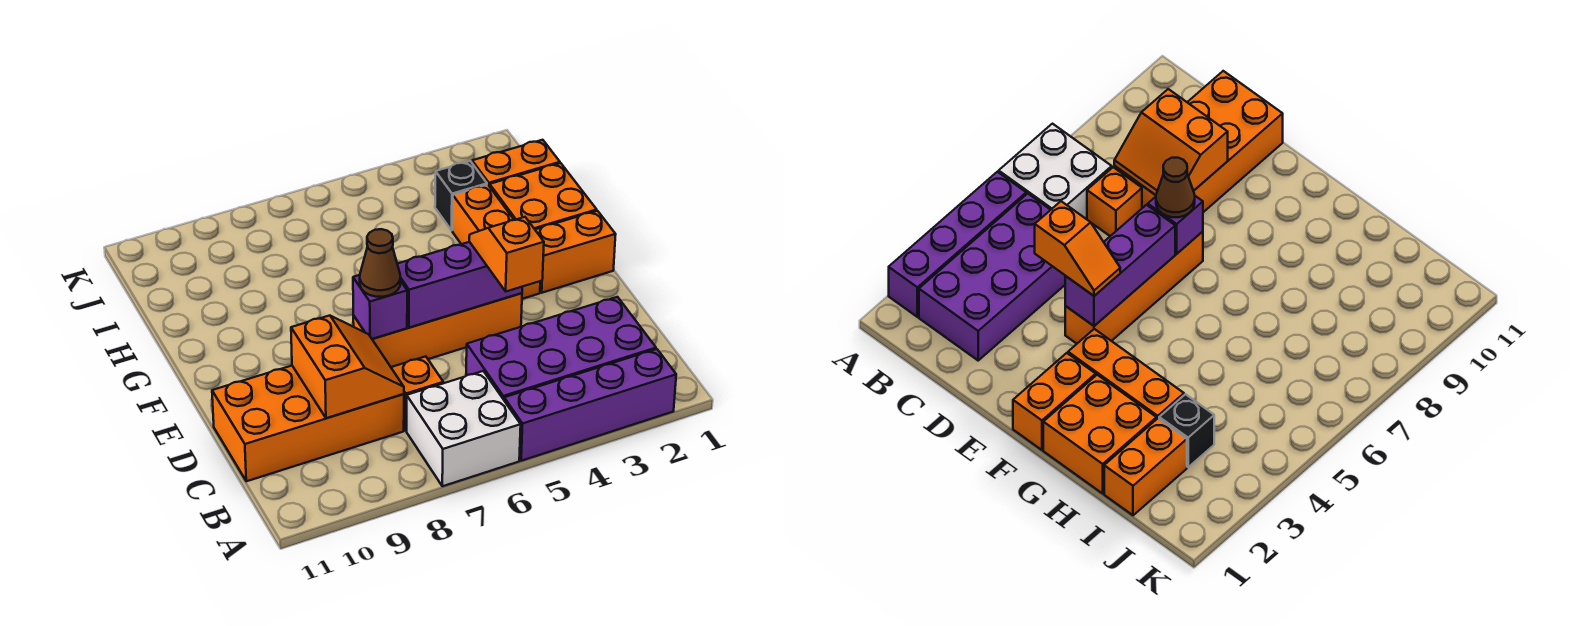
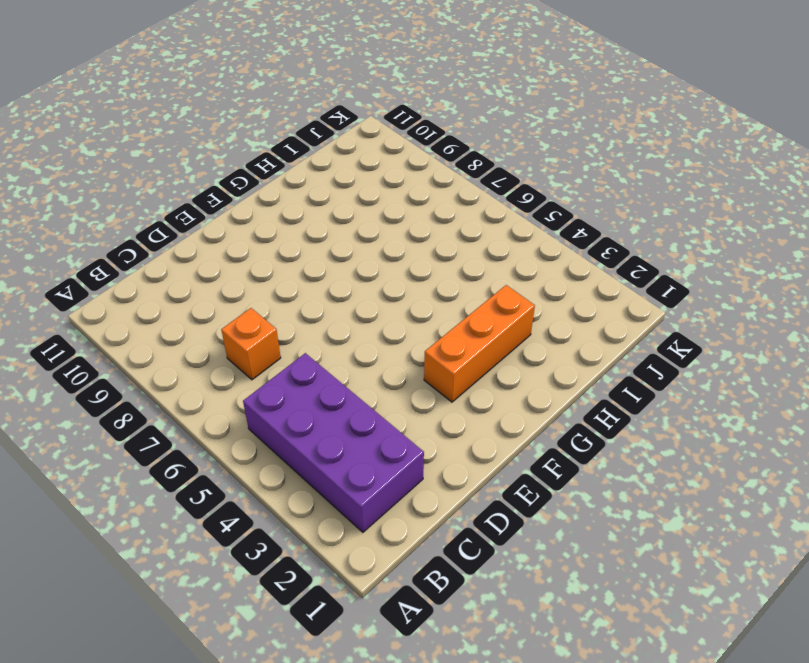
none -> purple brick A2:A5 level 1
none -> white brick A6:B7 level 1
none -> orange brick C8:D11 level 1

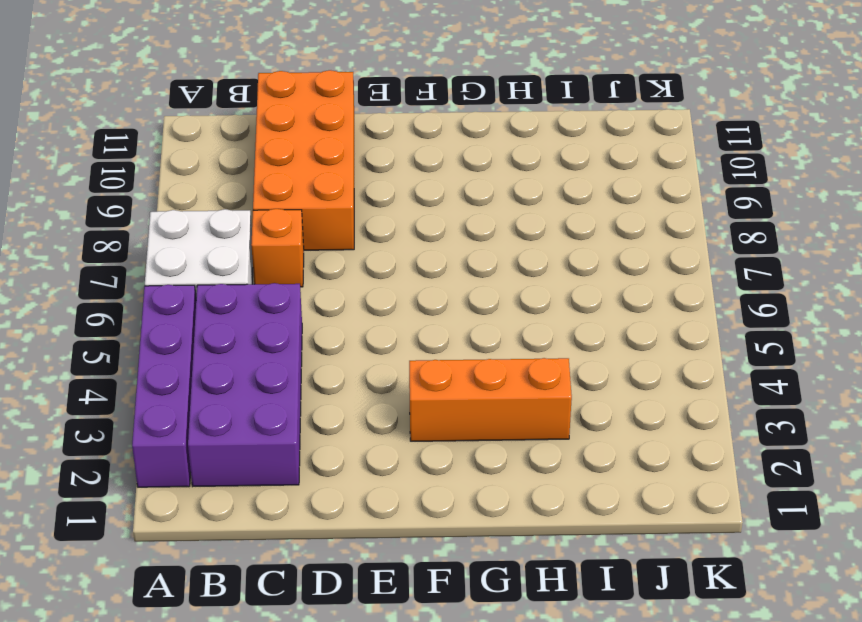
none -> orange brick E4:E7 level 1
none -> orange brick F1:F2 level 1
none -> orange brick G1:H2 level 1

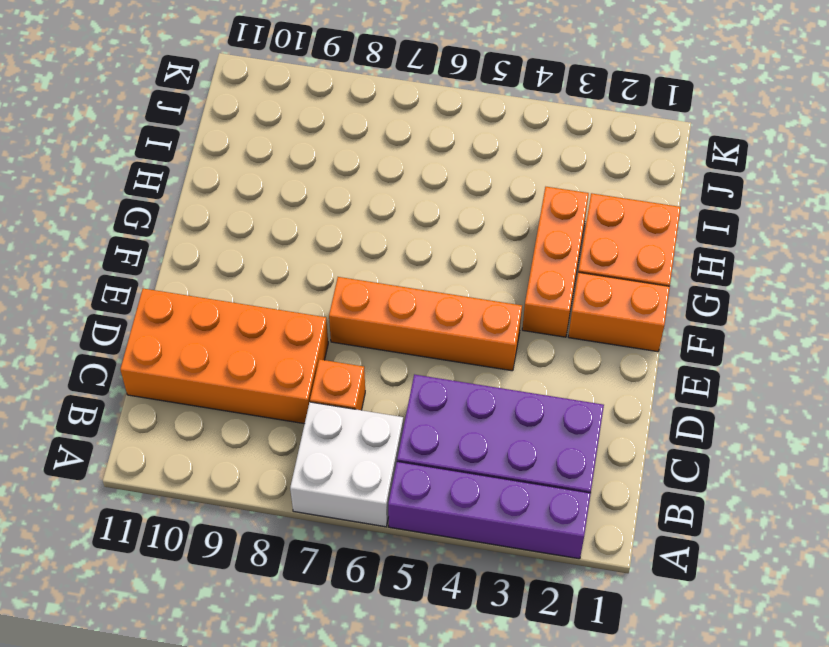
none -> orange brick I1:I2 level 1
none -> black brick I3 level 1
none -> orange slope C8:D9 level 2 top 9

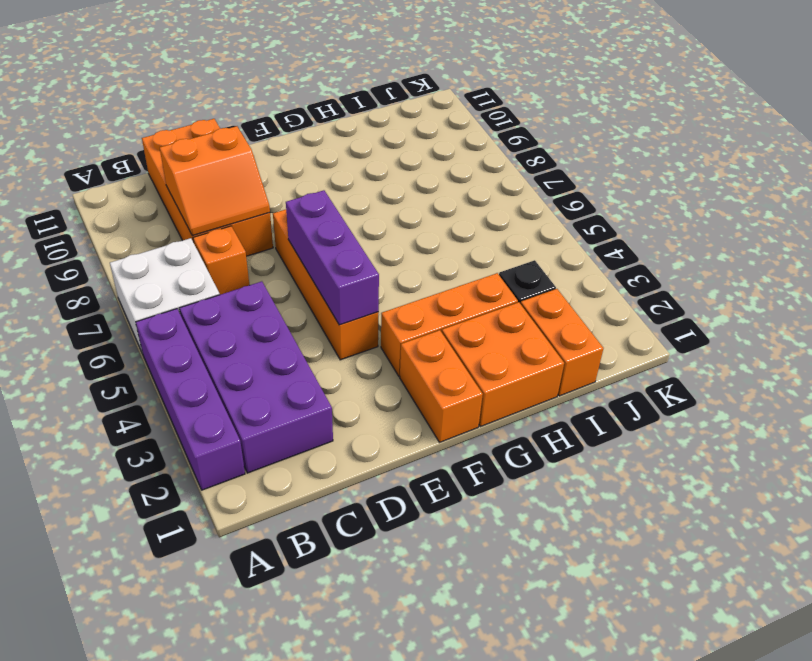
none -> purple brick E7 level 2
none -> orange slope D4:E4 level 3 top D
none -> brown cone E7 level 3

